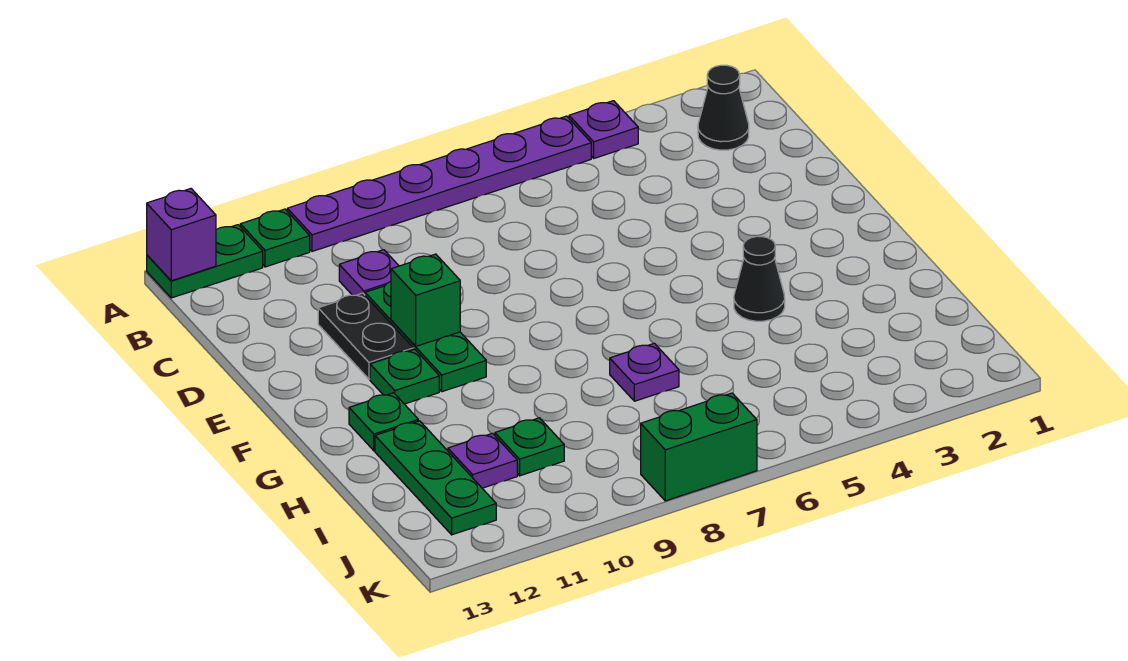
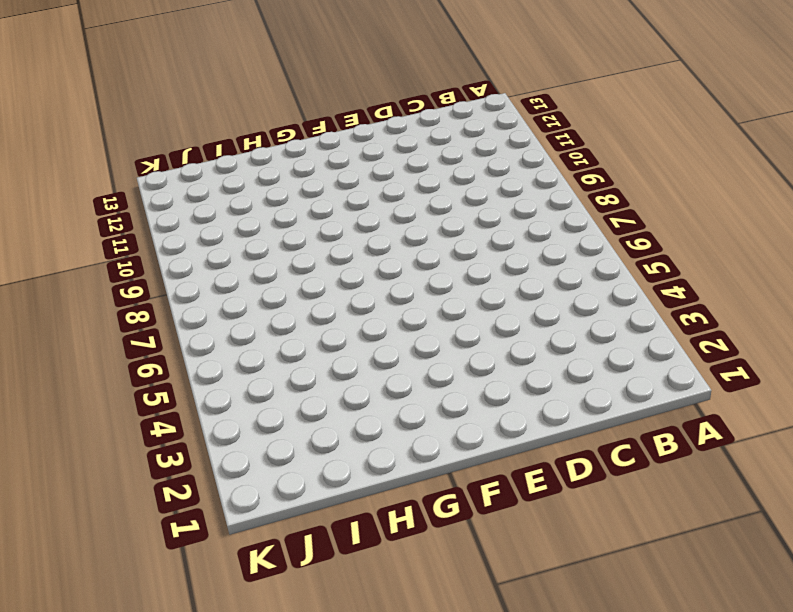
none -> purple plate A4 level 1
none -> purple plate A5:A10 level 1
none -> green plate A11 level 1

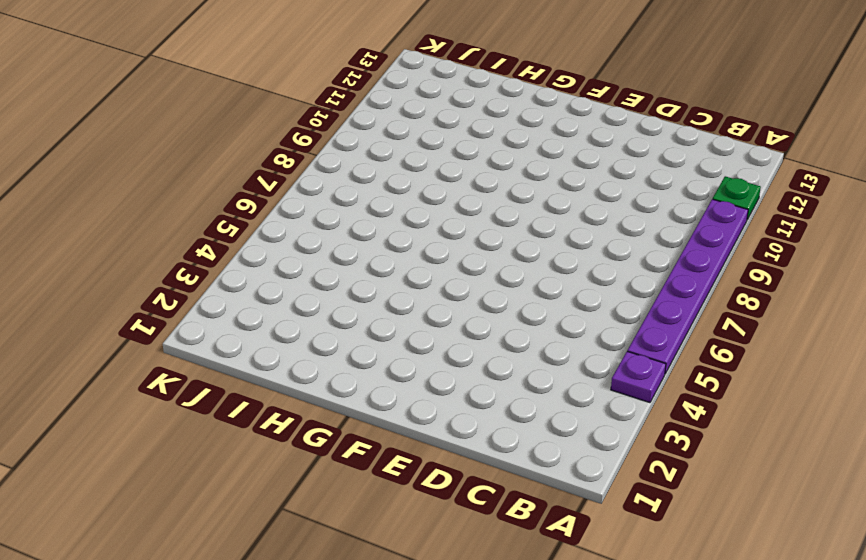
none -> green plate A12:A13 level 1
none -> black cone B2 level 1
none -> purple plate C10 level 1

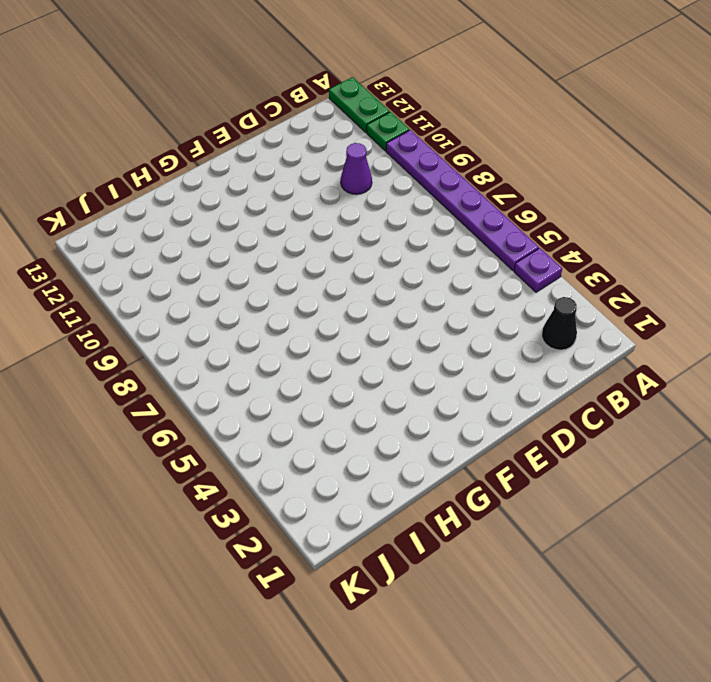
purple cone C10 level 1 -> purple plate C10 level 1
none -> green plate D10:F10 level 1
none -> black plate D11:E11 level 1
none -> green plate F11 level 1

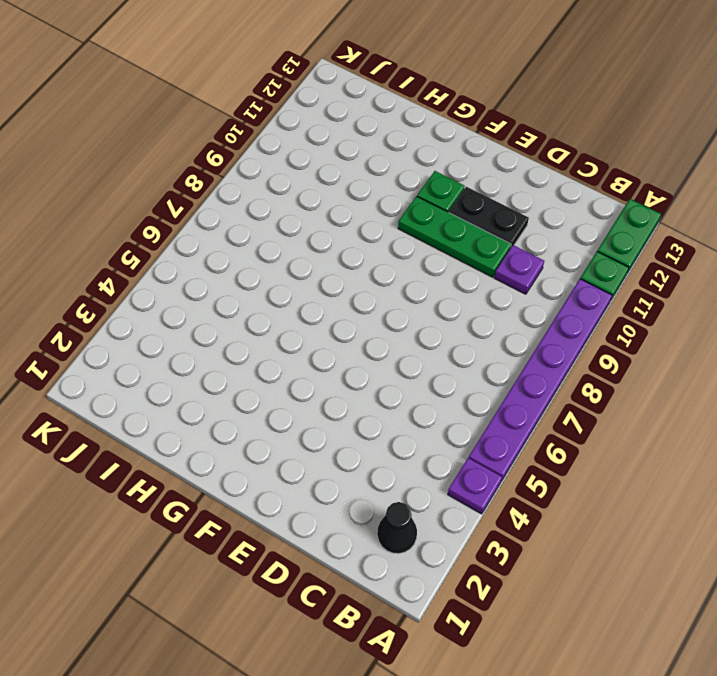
none -> black cone G4 level 1
none -> green plate G12 level 1
none -> purple plate H7 level 1

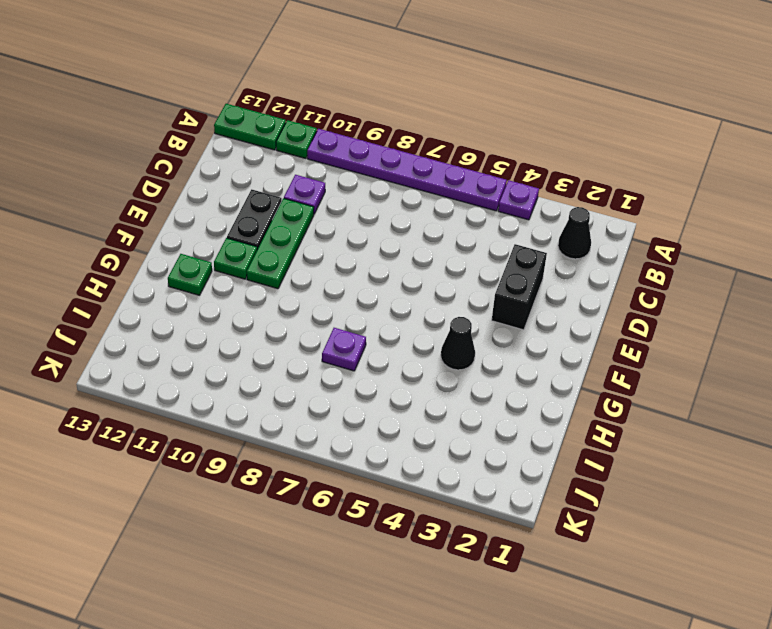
black brick D3:E3 level 1 -> none
none -> green plate H12:J12 level 1
none -> green plate I10 level 1
none -> purple plate I11 level 1

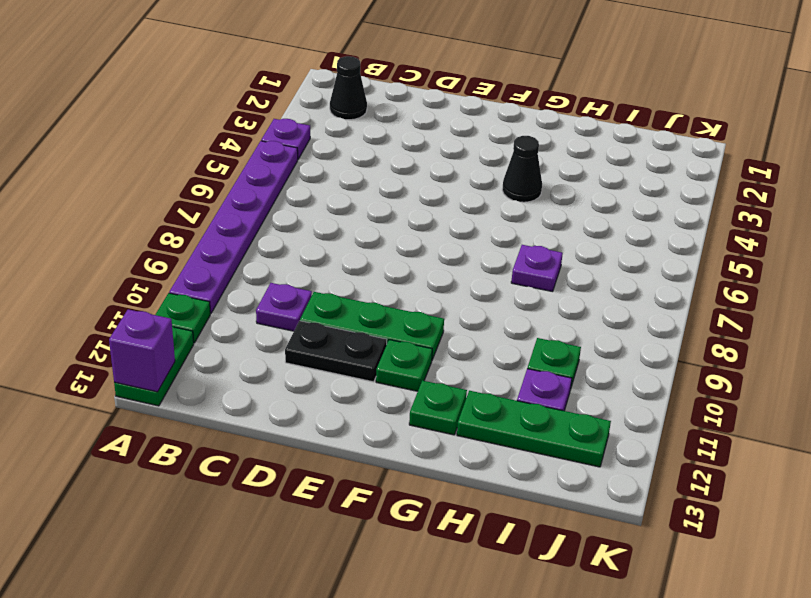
none -> green brick K7:K8 level 1
none -> green brick E10 level 2

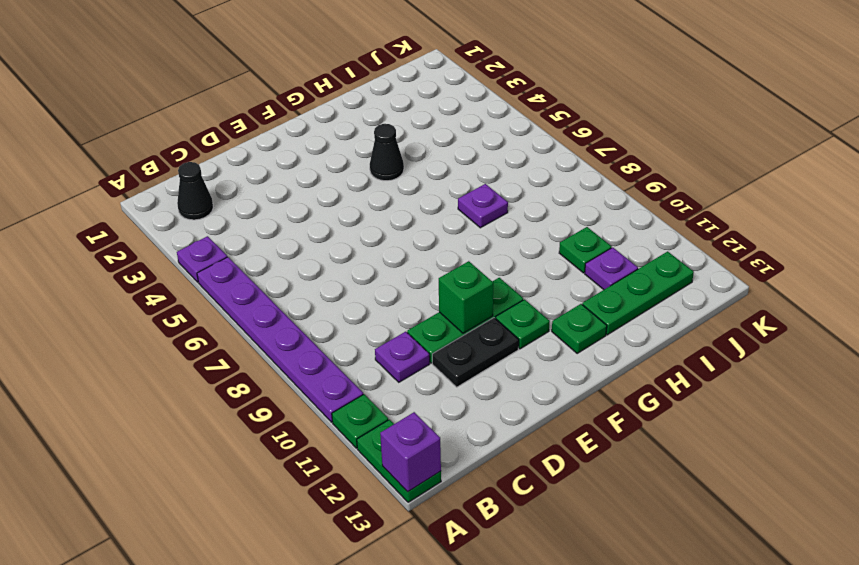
none -> green brick K7:K8 level 1

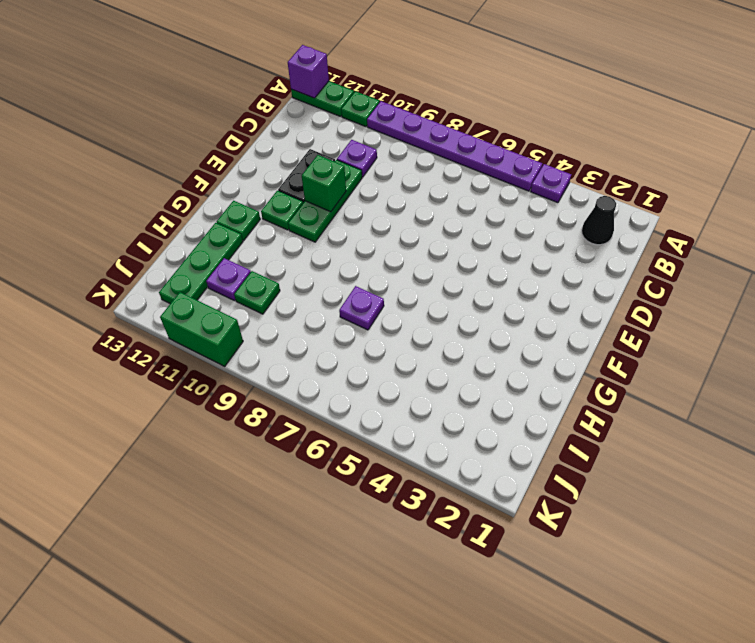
green brick K10:K11 level 1 -> green brick K7:K8 level 1
none -> black cone G4 level 1

